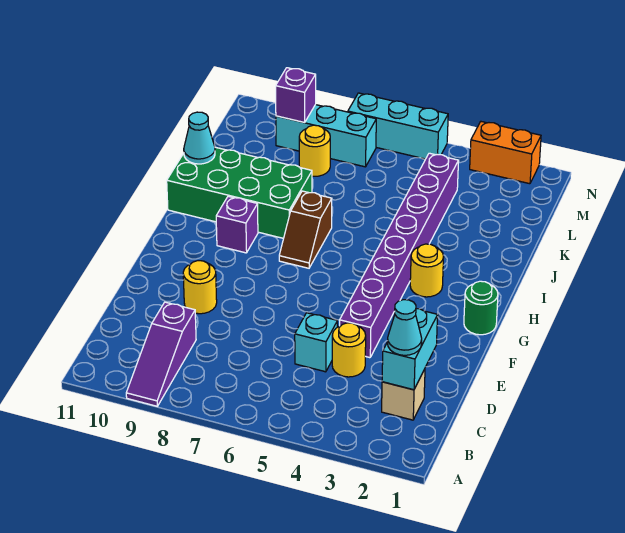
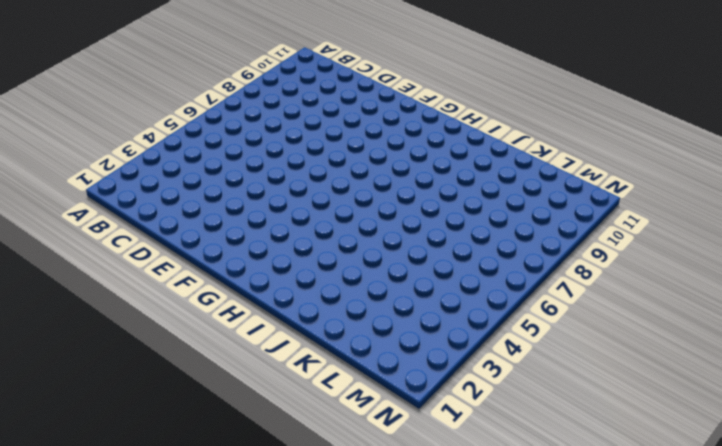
none -> purple slope A9:C9 level 1 top C
none -> tan brick C2 level 1
none -> yellow round brick D4 level 1

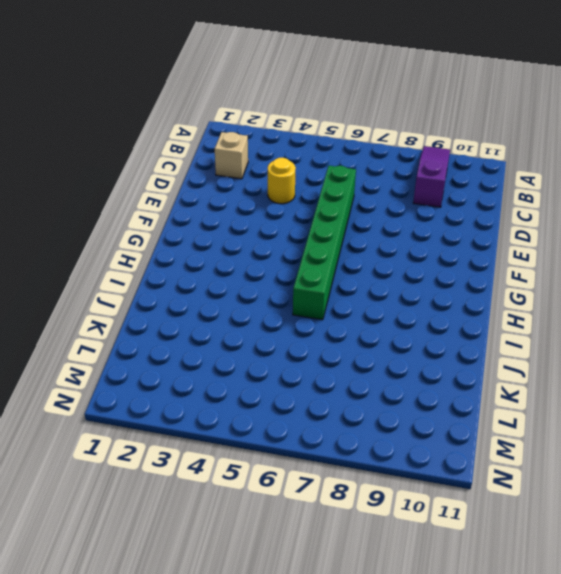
green brick D6:I6 level 1 -> none
none -> cyan brick D5 level 1
none -> purple brick E4:L4 level 1
none -> yellow round brick E9 level 1

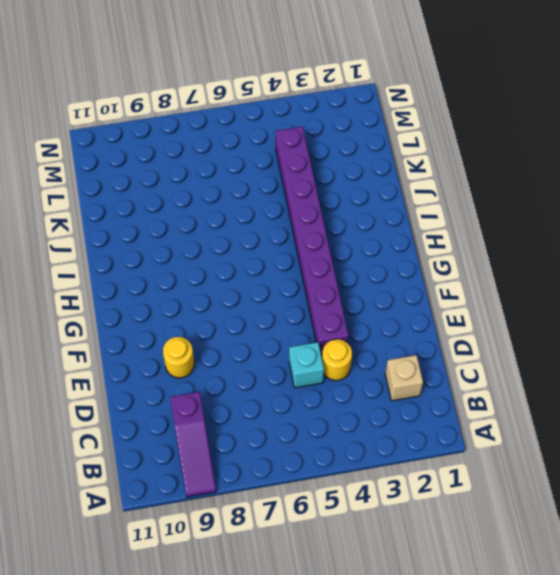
none -> green round brick G1 level 1
none -> yellow round brick H3 level 1
none -> brown slope H7:I7 level 1 top I

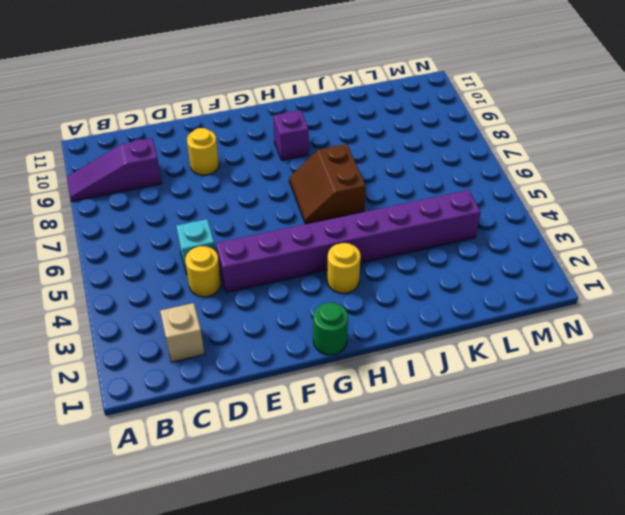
brown slope H6:I7 level 1 top I -> brown slope H7:I7 level 1 top I
none -> green brick I8:J11 level 1
none -> yellow round brick L8 level 1
none -> cyan brick M7:M9 level 1

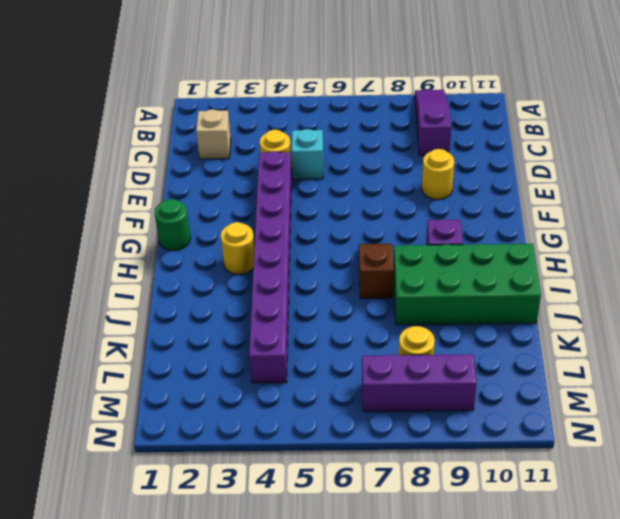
purple brick M7:M9 level 1 -> cyan brick M7:M9 level 1
none -> orange brick N2:N3 level 1
none -> cyan brick N5:N7 level 1
none -> cyan brick C2:D2 level 2

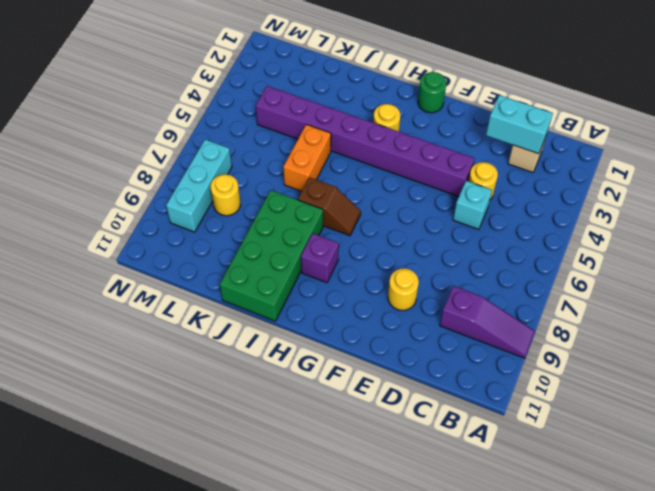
orange brick J5:J6 level 1 -> orange brick N2:N3 level 1
none -> cyan brick N5:N7 level 1
none -> cyan cone J11 level 2
none -> purple brick M9 level 2

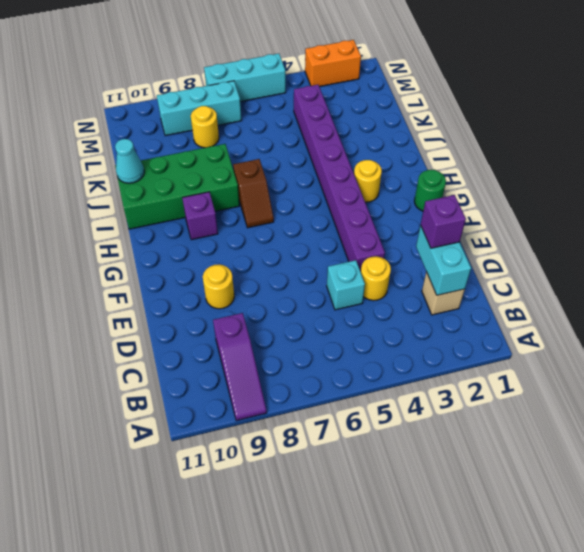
purple brick D2 level 3 -> purple brick M9 level 2
none -> cyan cone C2 level 3

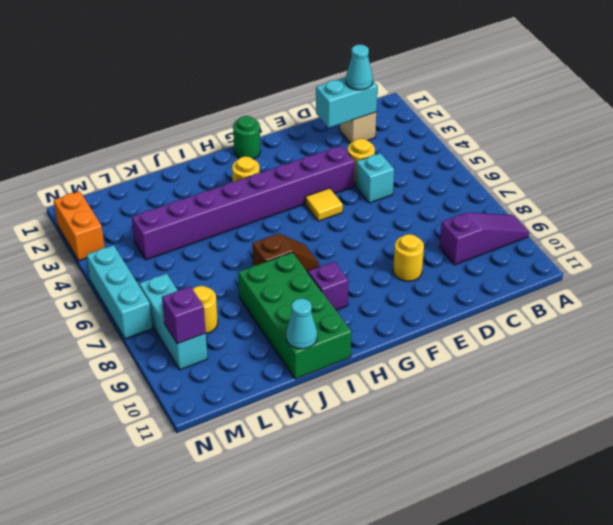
yellow tile F5 level 1 -> none

